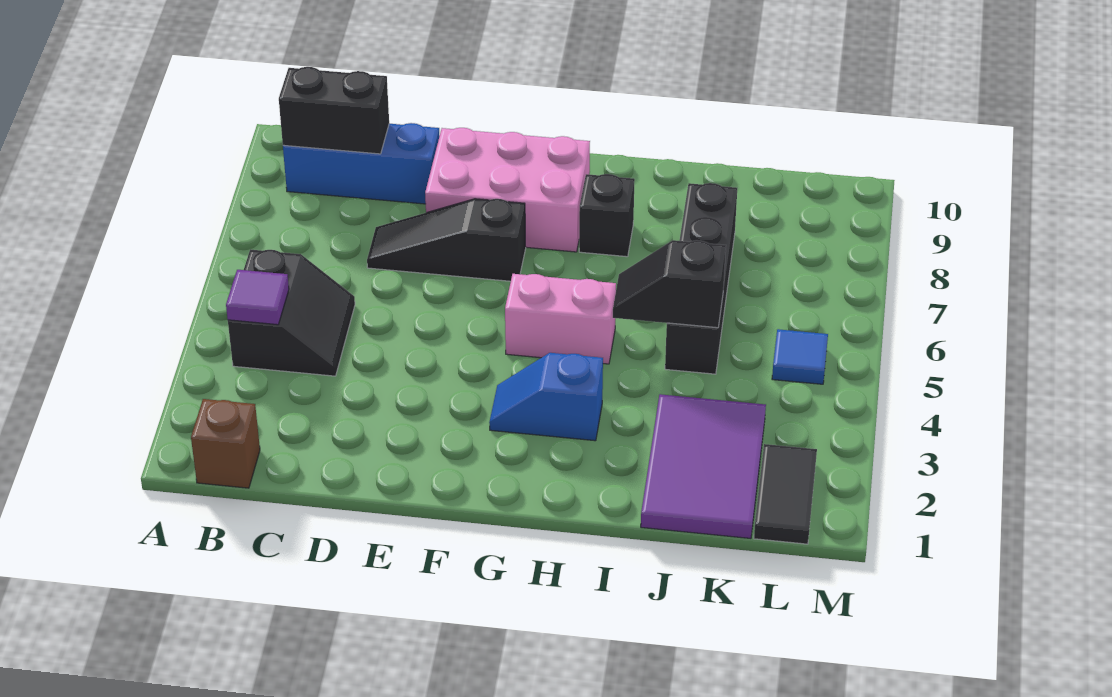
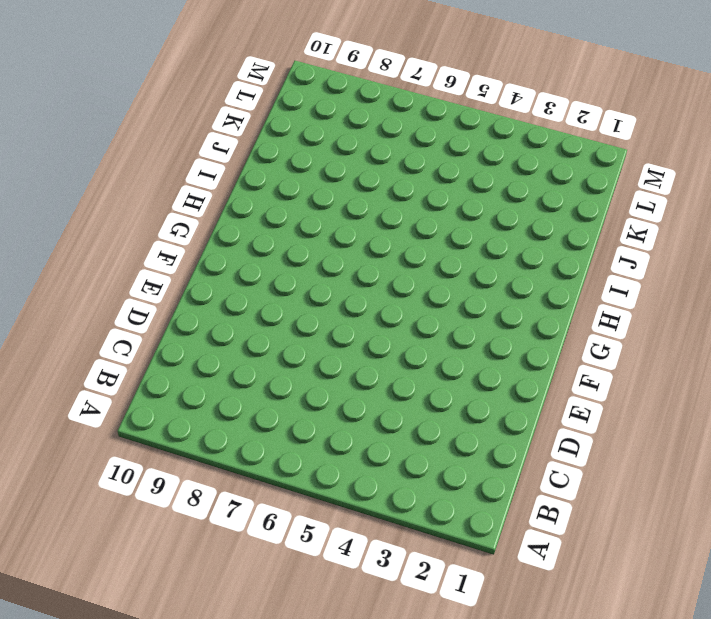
none -> brown brick B1 level 1
none -> black slope B4:C5 level 1 top B
none -> blue brick B9:D9 level 1

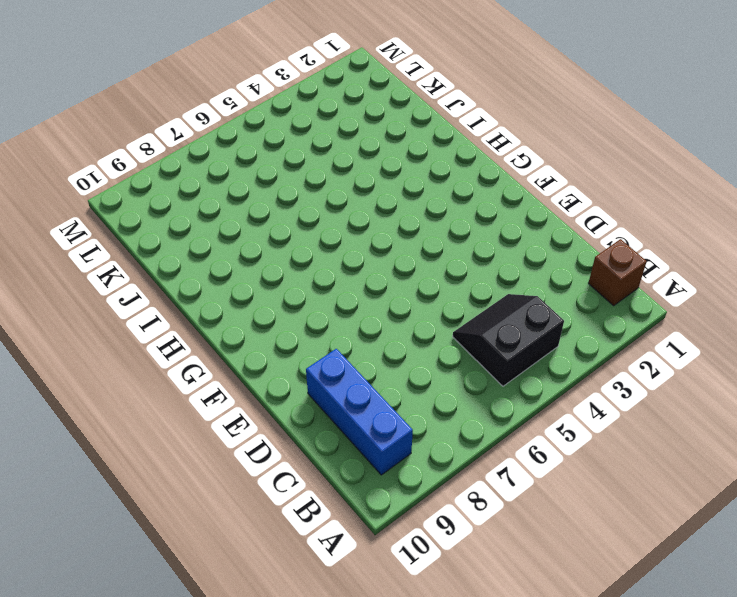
none -> black slope D7:F7 level 1 top F
none -> pink brick E8:G9 level 1
none -> blue slope G3:H3 level 1 top H

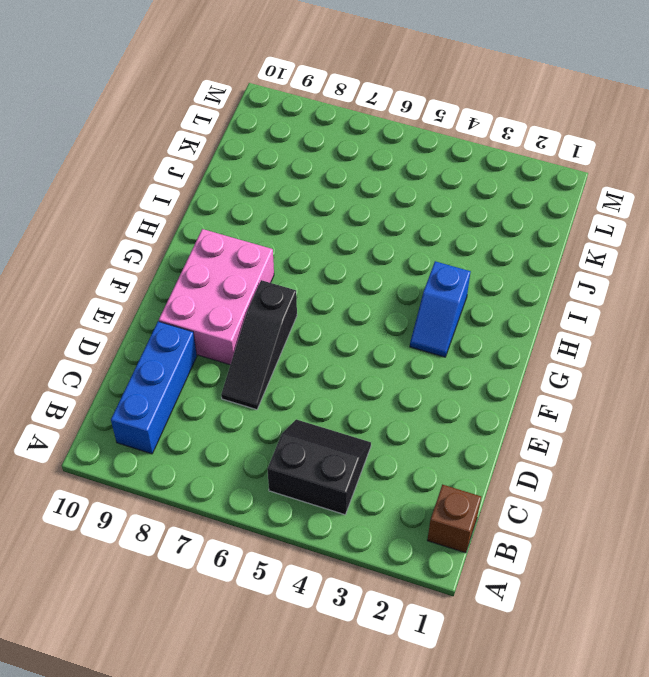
none -> pink brick G5:H5 level 1
none -> black brick H8 level 1
none -> purple tile J1:K3 level 1

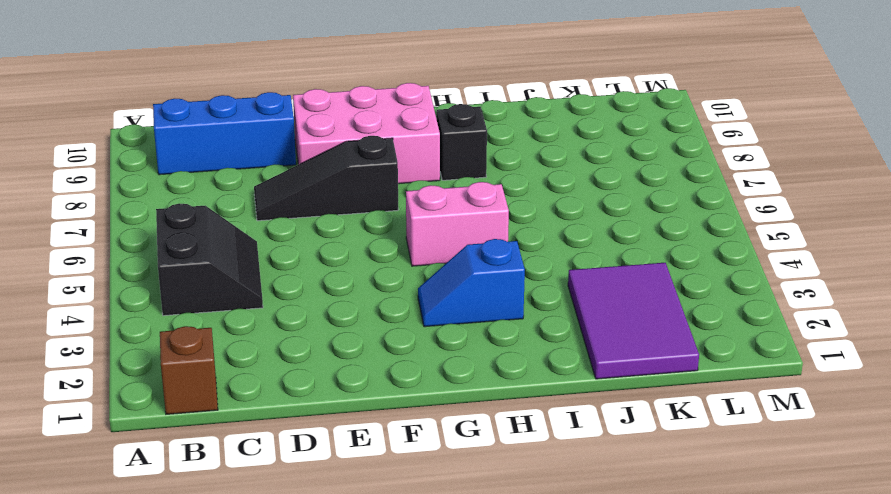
none -> black brick J5:J8 level 1
none -> black tile L1:L2 level 1
none -> blue tile L5 level 1

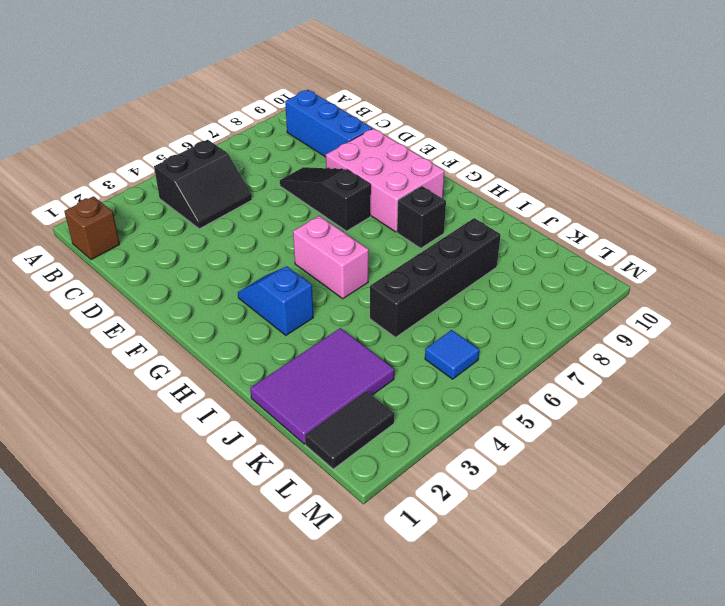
none -> purple tile B4 level 2
none -> black brick B9:C9 level 2
none -> black slope I5:J5 level 2 top J

